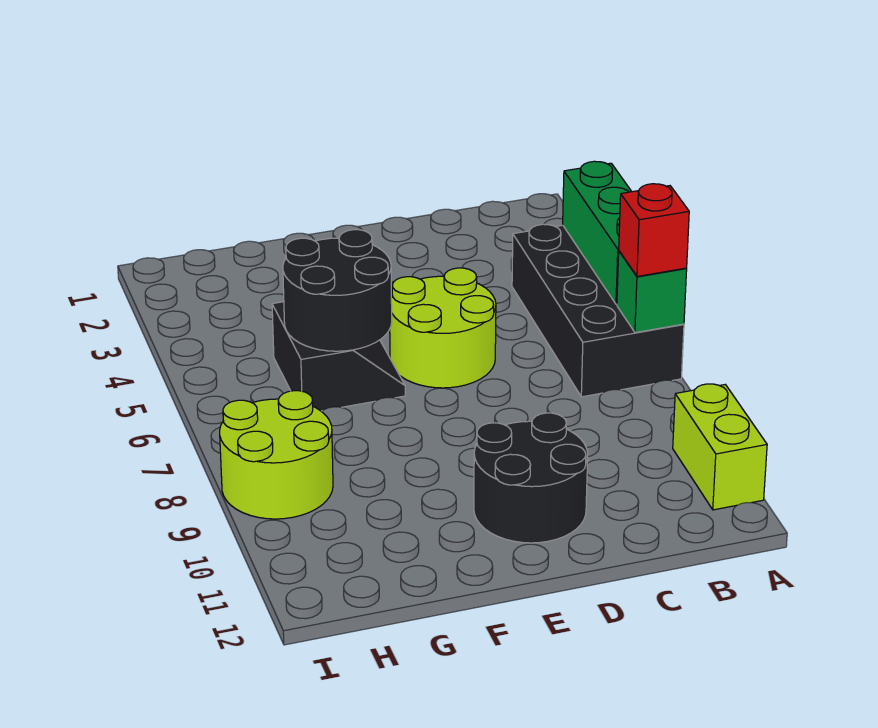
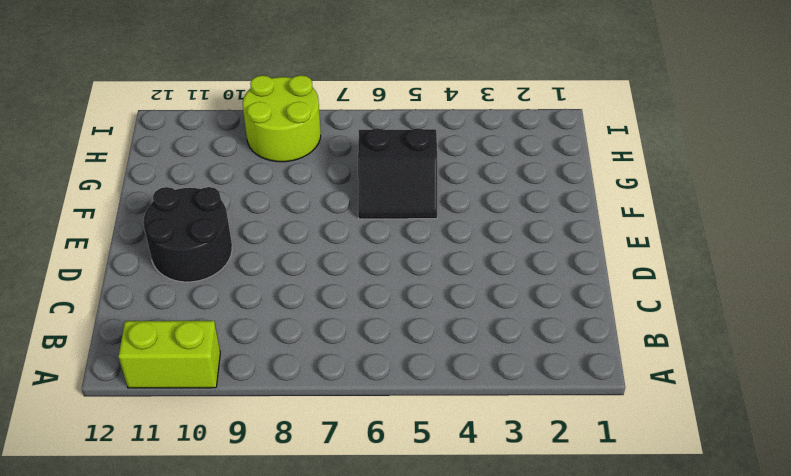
none -> black brick A4:B7 level 1
none -> lime round brick D5:E6 level 1

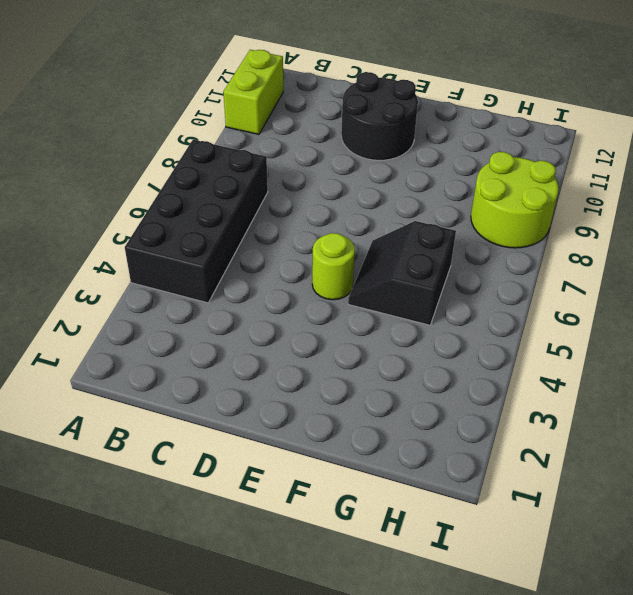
lime round brick E5 level 1 -> lime round brick D5:E6 level 1
none -> green brick A4:A6 level 2
none -> green brick A7 level 2

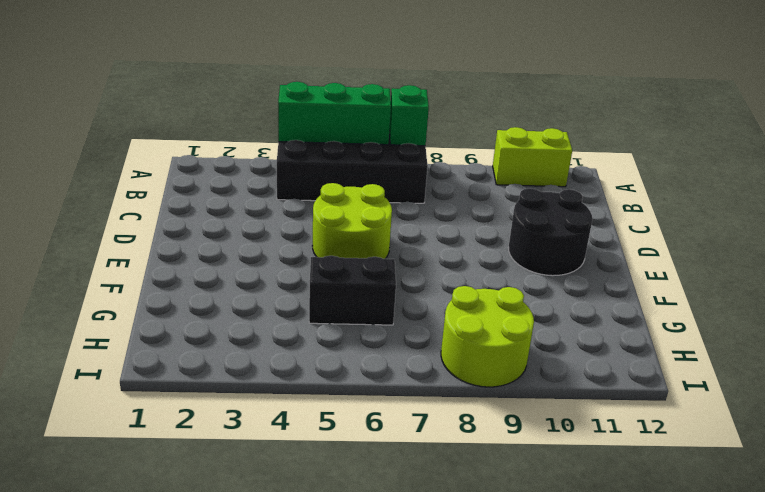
none -> black round brick F5:G6 level 2
none -> red brick A7 level 3

